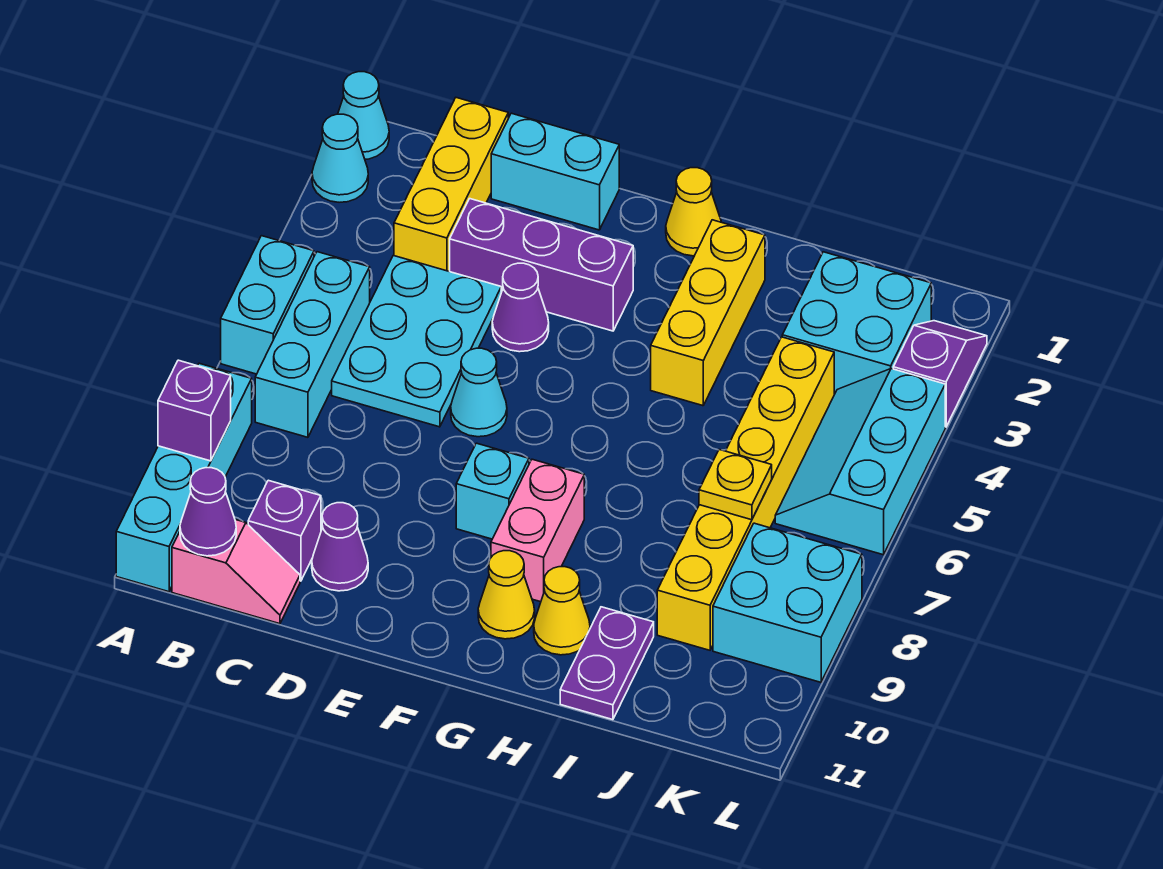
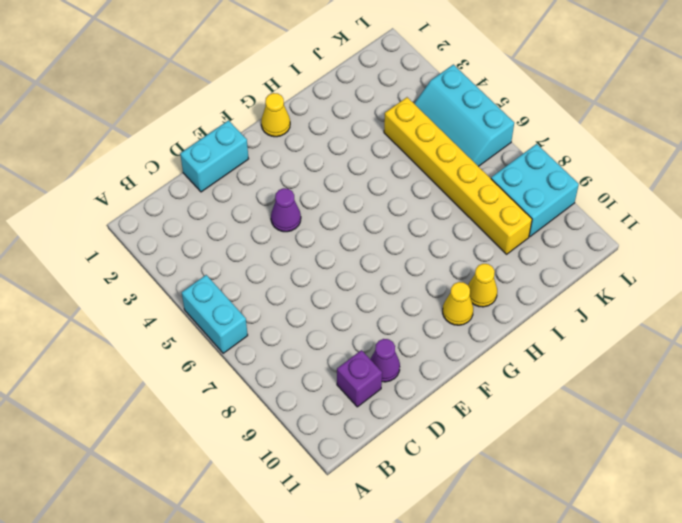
none -> cyan cone A1 level 1
none -> cyan cone A2 level 1
none -> cyan brick A8:A11 level 1

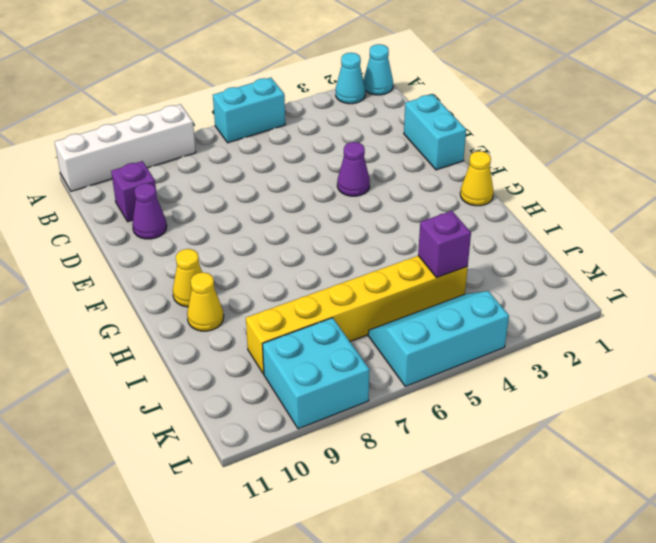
white brick A8:A11 level 1 -> cyan brick A8:A11 level 1
purple brick J4 level 2 -> purple brick A9 level 2
none -> cyan brick B5:B7 level 1
none -> pink slope B11:C11 level 1 top B
none -> yellow brick C1:C3 level 1

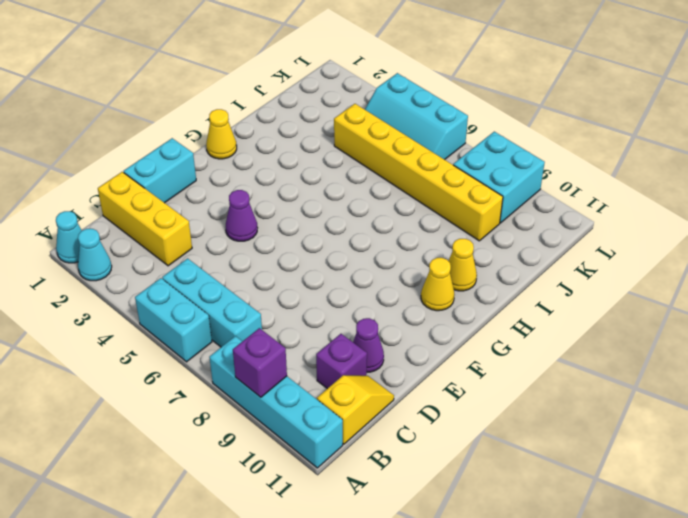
yellow slope B11:C11 level 1 top B -> pink slope B11:C11 level 1 top B
none -> cyan plate C4:D6 level 1
none -> purple brick D3:F3 level 1
none -> cyan cone E6 level 1

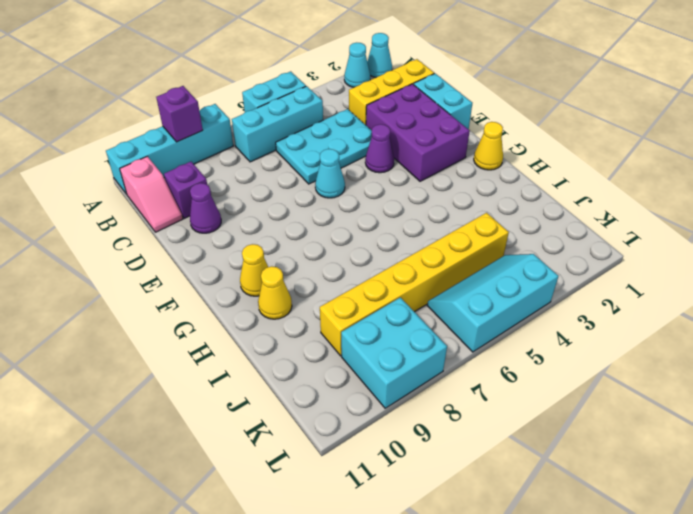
purple brick D2:F3 level 1 -> purple brick D3:F3 level 1
none -> cyan brick F8 level 1
none -> pink brick G8:G9 level 1
none -> yellow brick H2:H4 level 1

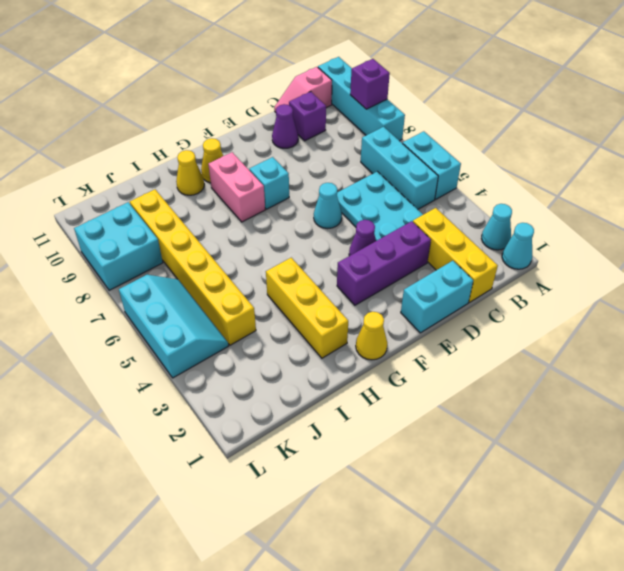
none -> purple plate I10:I11 level 1
none -> cyan brick J2:K3 level 1
none -> purple slope L2:L3 level 1 top 3

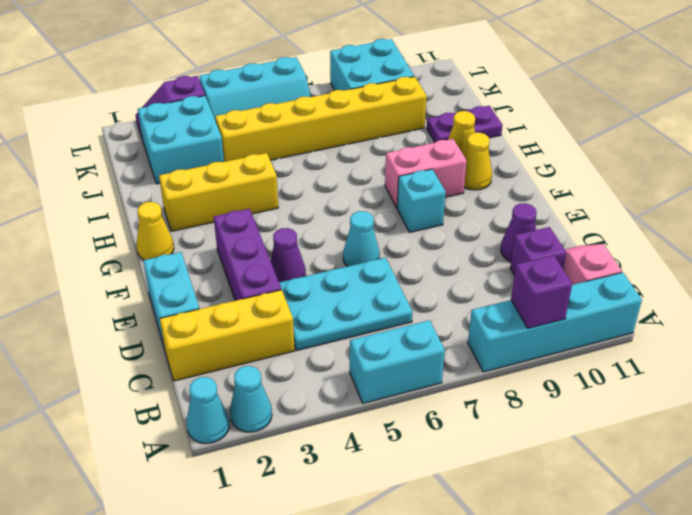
none -> cyan brick B5:B7 level 1
none -> purple cone B11 level 2
none -> yellow plate J7 level 2

